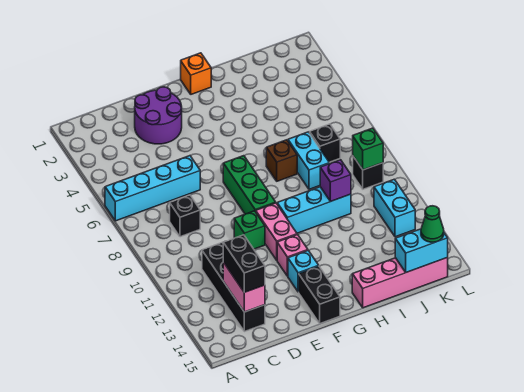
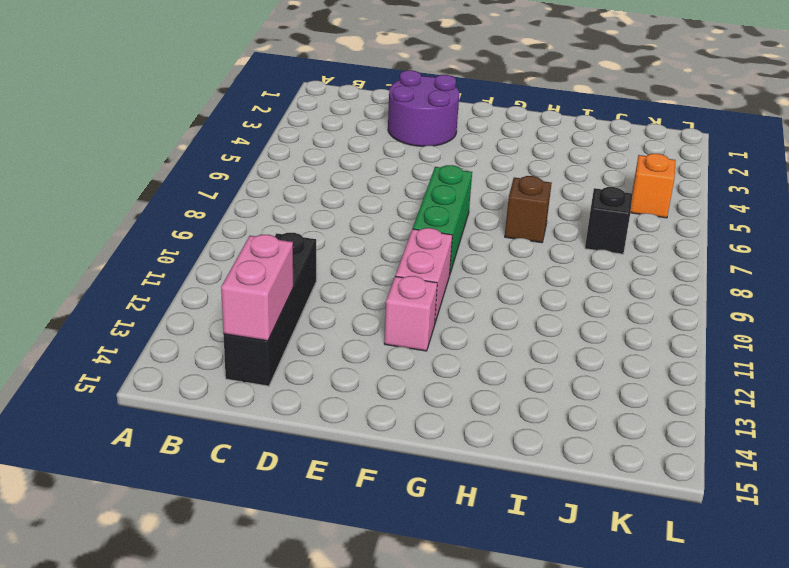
orange brick K5 level 1 -> orange brick G1 level 1
none -> cyan brick A6:D6 level 1
none -> black brick C8 level 1
none -> green brick E10 level 1

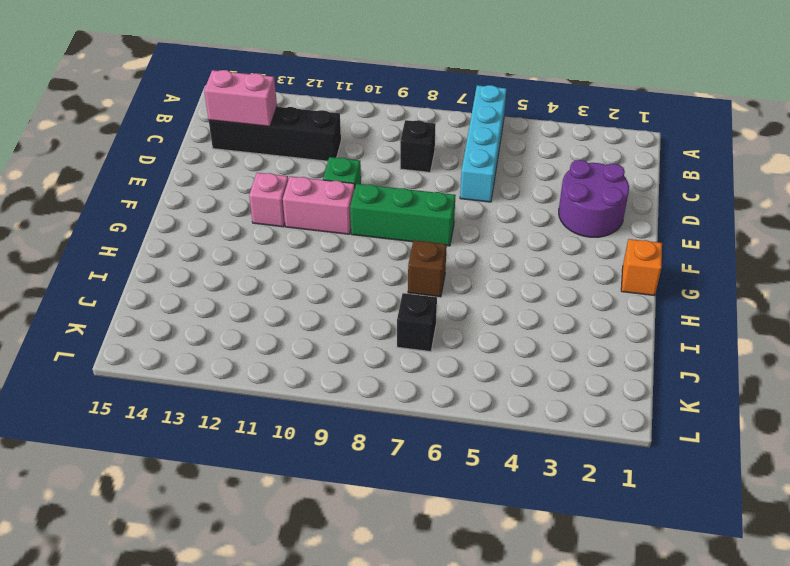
none -> cyan brick F13 level 1
none -> black brick F14:F15 level 1
none -> cyan brick G10:I10 level 1

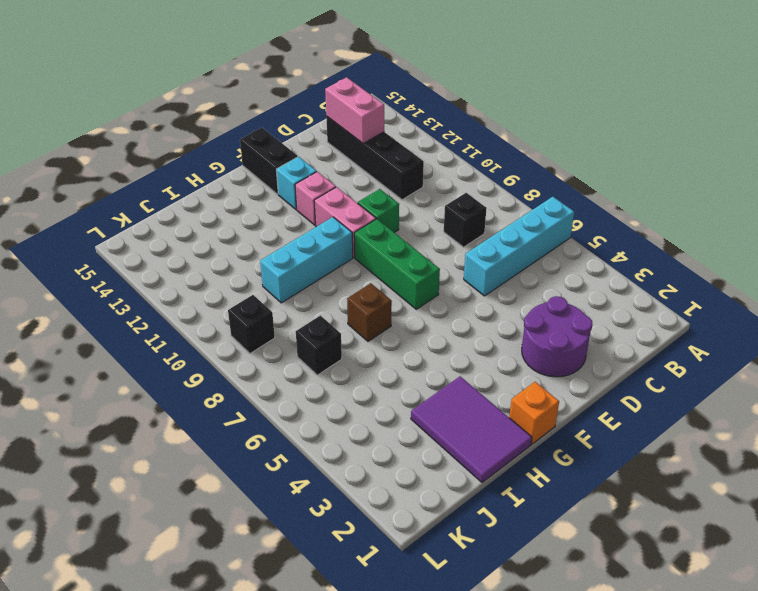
purple tile H1:I3 level 1 -> none
none -> pink brick H15:K15 level 1
none -> cyan brick I7:I8 level 1
none -> cyan brick K11:K12 level 1

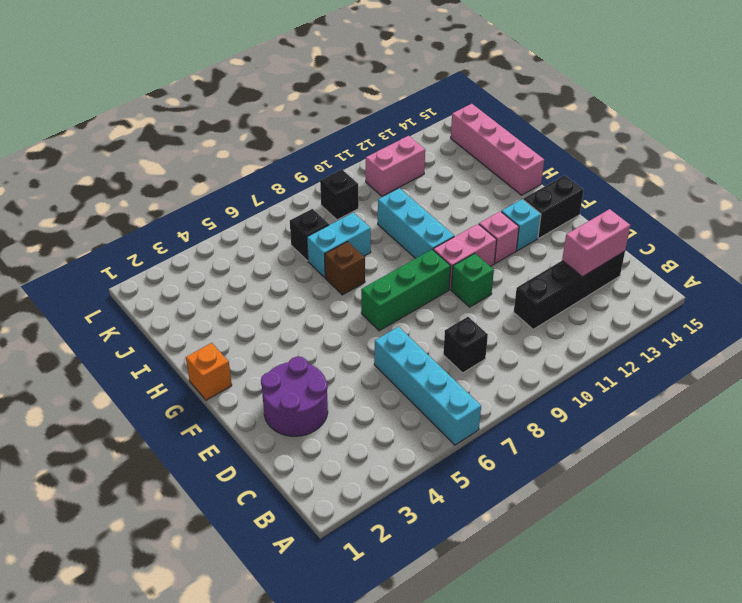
pink brick K11:K12 level 1 -> cyan brick K11:K12 level 1
none -> purple brick I10 level 2
none -> cyan brick J15:K15 level 2
none -> green brick K9 level 2

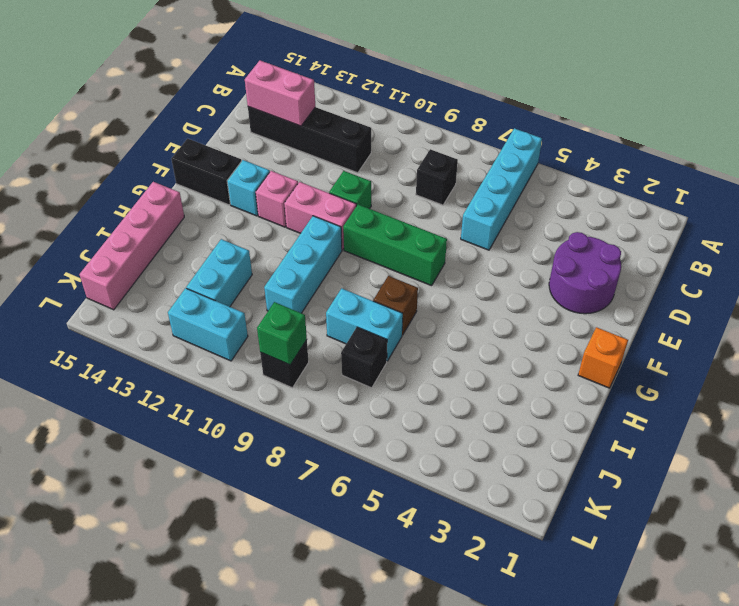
cyan brick I12:J12 level 1 -> cyan brick J15:K15 level 2
none -> purple brick I10 level 2
none -> black brick C13:C14 level 3
none -> green cone K15 level 3

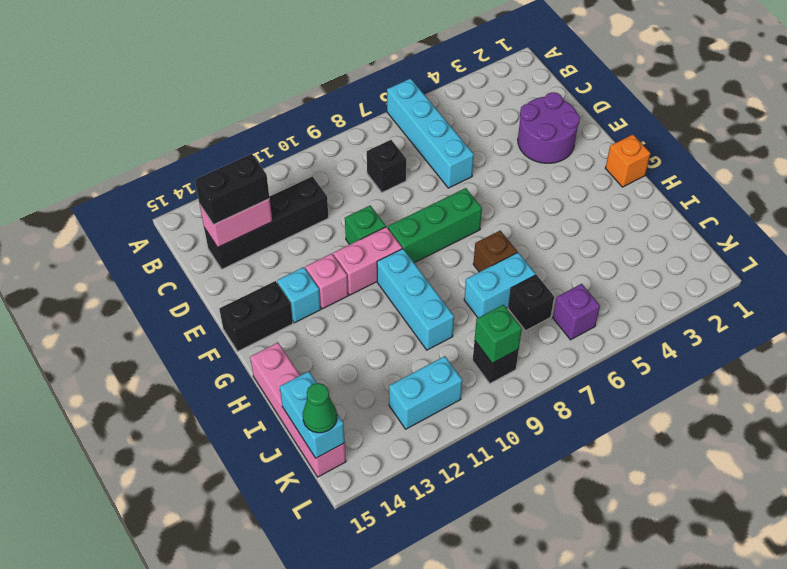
purple brick K6 level 1 -> purple brick I10 level 2

